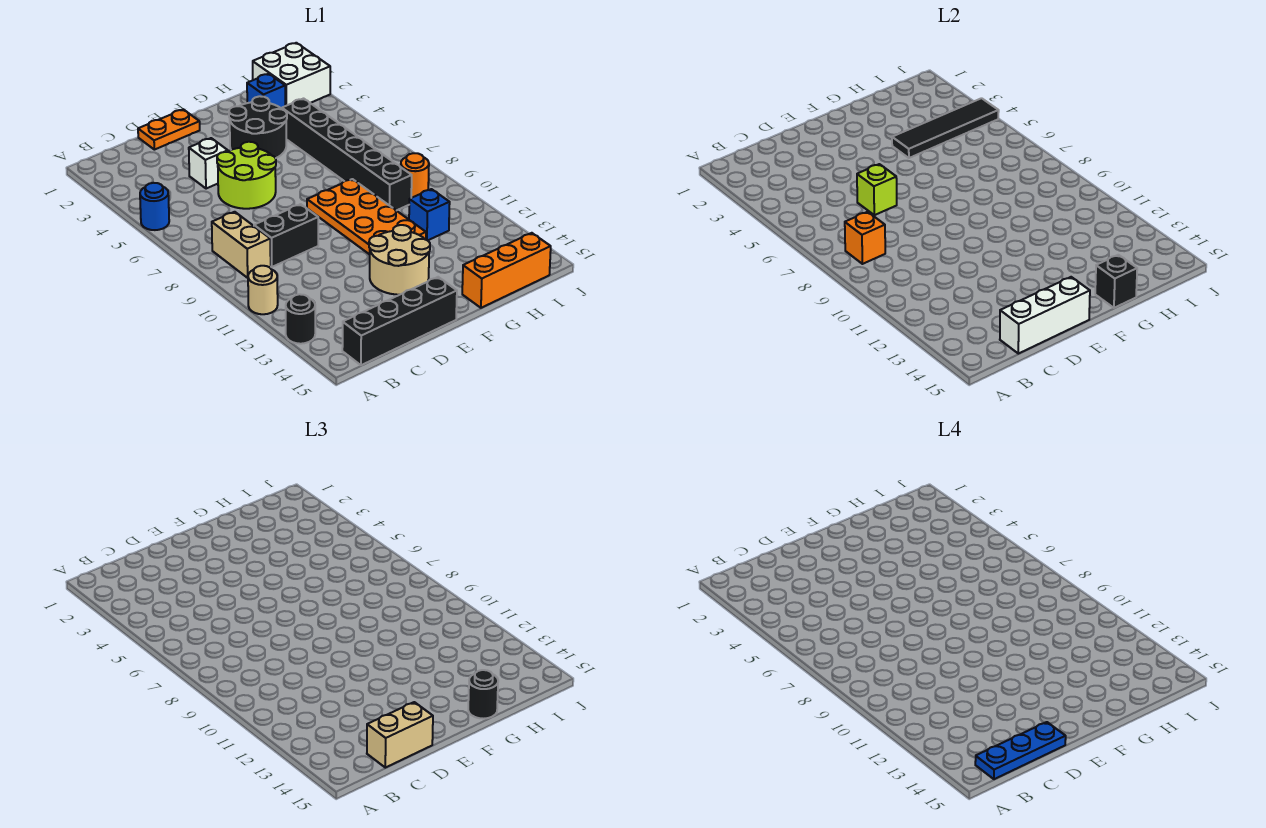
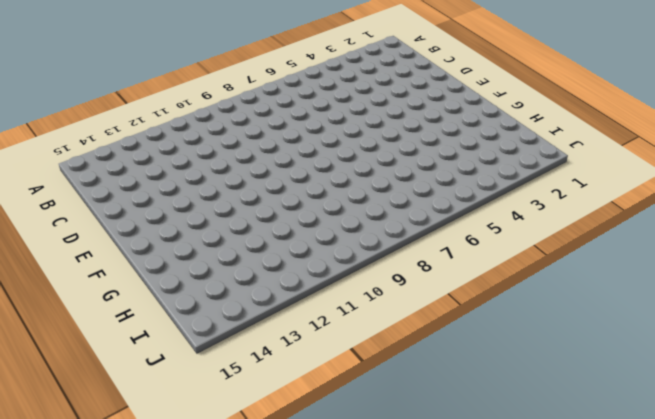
none -> blue round brick A5 level 1
none -> tan round brick A11 level 1
none -> black round brick A13 level 1

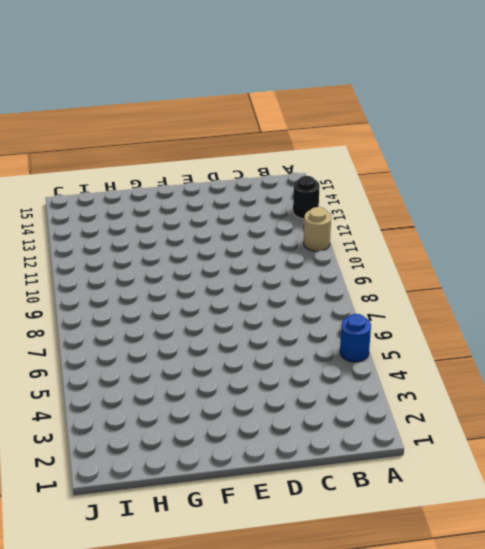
none -> tan brick B8:B9 level 1
none -> black brick B15:E15 level 1
none -> black brick C9:D9 level 1

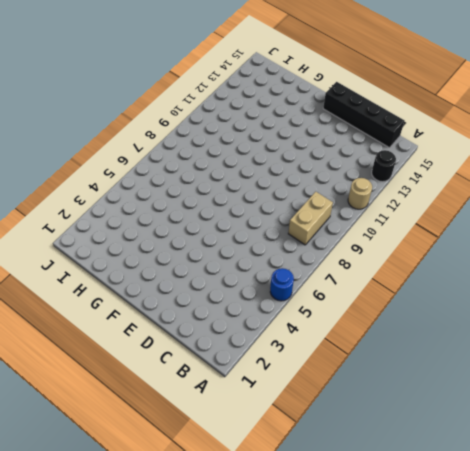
none -> black brick C9:D9 level 1
none -> orange plate D1:E1 level 1
none -> white brick D4 level 1

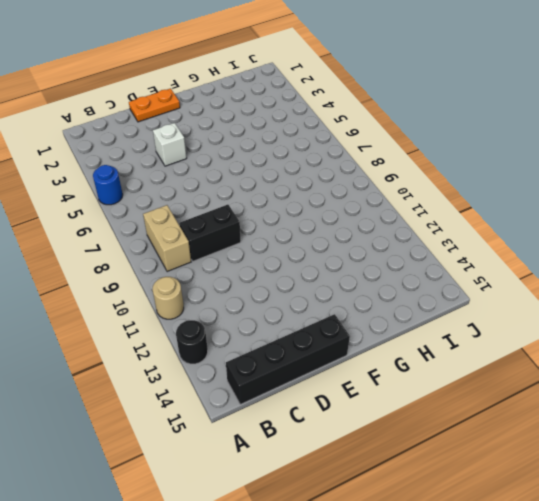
none -> lime round brick D5:E6 level 1
none -> tan round brick E12:F13 level 1
none -> black round brick F3:G4 level 1

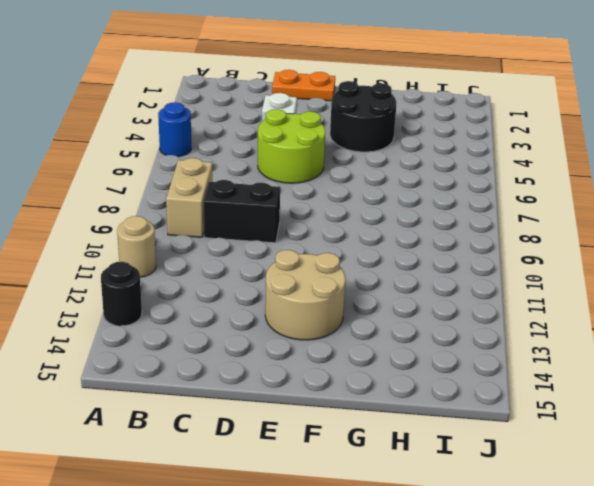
none -> black brick B15:E15 level 1
none -> orange plate F8:G11 level 1
none -> orange brick G15:I15 level 1

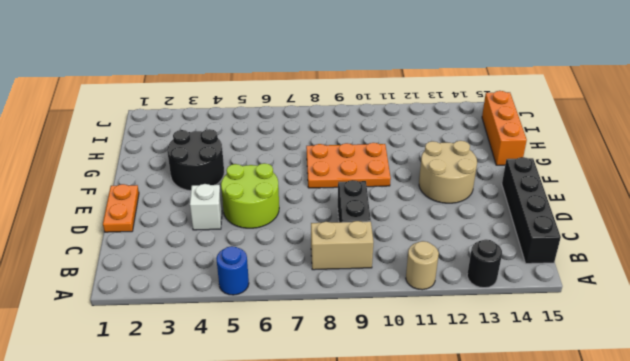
orange plate F8:G10 level 1 -> orange plate F8:G11 level 1
none -> blue brick H2 level 1
none -> black brick H4:H9 level 1
none -> blue brick H11 level 1

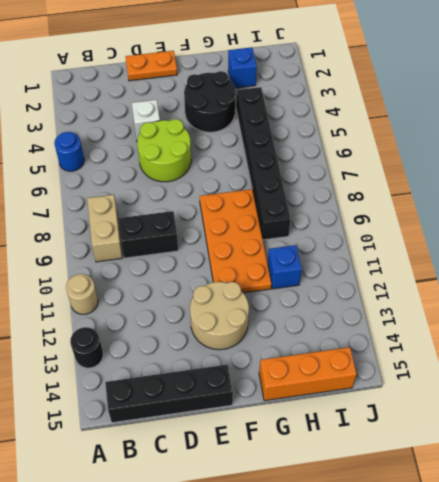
none -> white brick I1:J2 level 1
none -> orange round brick I9 level 1
none -> orange brick B8 level 2

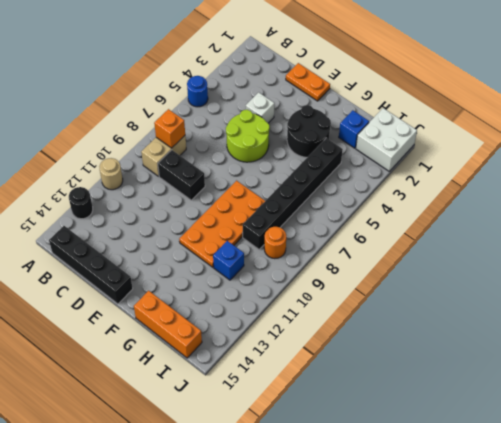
none -> tan round brick E12:F13 level 1
none -> white brick C15:E15 level 2
none -> lime brick D6 level 2

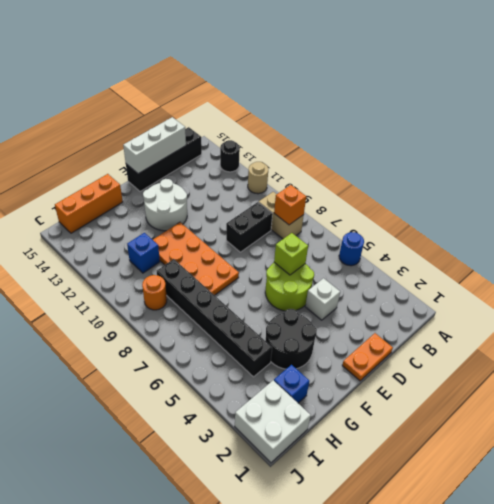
white round brick E12:F13 level 1 -> tan round brick E12:F13 level 1
none -> black tile G4:J4 level 2
none -> black brick G15 level 2
none -> tan brick C15:D15 level 3

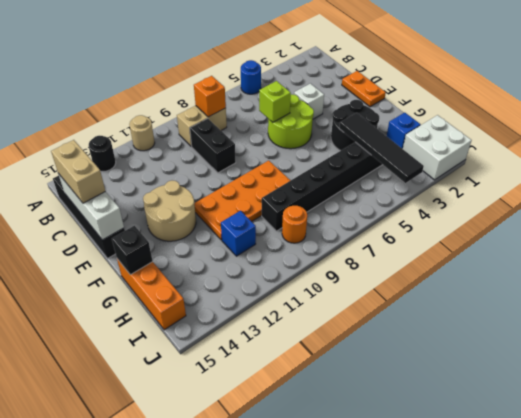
none -> black round brick G15 level 3
none -> blue plate B15:D15 level 4

